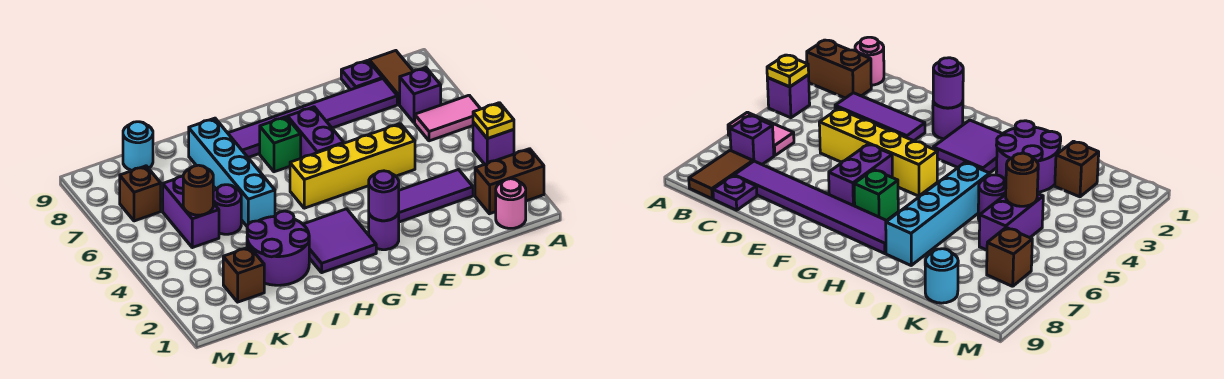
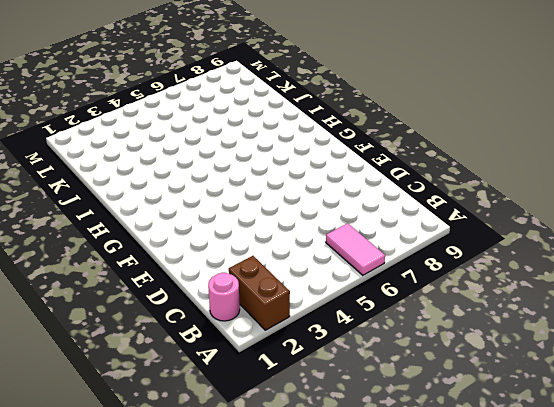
none -> purple brick A4 level 1
none -> purple brick B7 level 1
none -> brown tile B8:B9 level 1

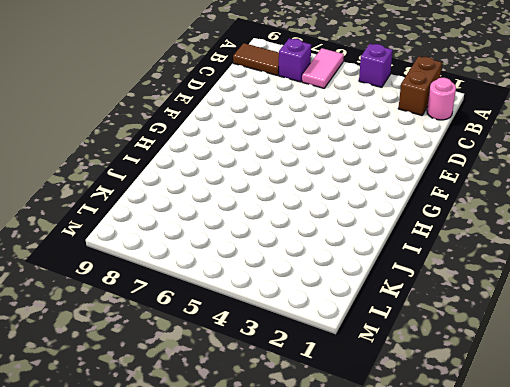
none -> purple tile C3:E3 level 1
none -> purple tile C8:H8 level 1
none -> purple plate C9 level 1

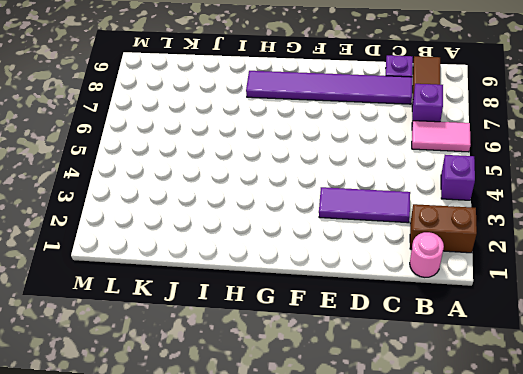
none -> yellow brick D5:G5 level 1
none -> purple round brick F2 level 1
none -> purple brick F6:F7 level 1

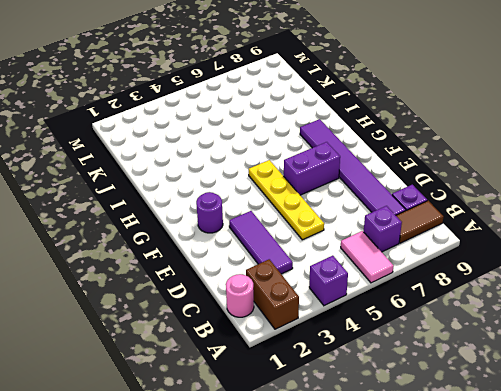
yellow plate D5:G5 level 1 -> yellow brick D5:G5 level 1
none -> purple tile G2:H3 level 1
none -> green brick G7 level 1
none -> purple round brick I2:J3 level 1

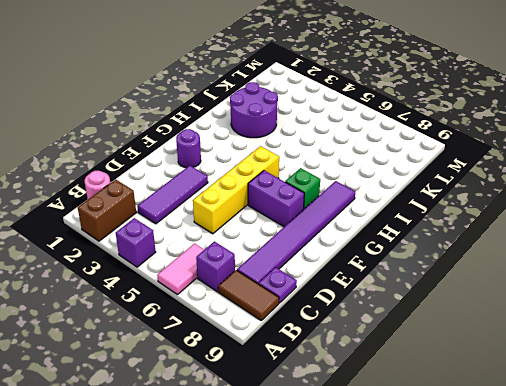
none -> purple tile G2:H3 level 1
none -> cyan brick I5:I8 level 1
none -> purple round brick J5 level 1

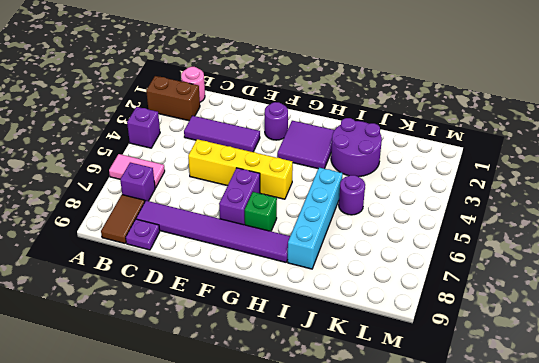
none -> brown brick K2 level 1
none -> purple brick K5:K6 level 1
none -> cyan round brick K9 level 1

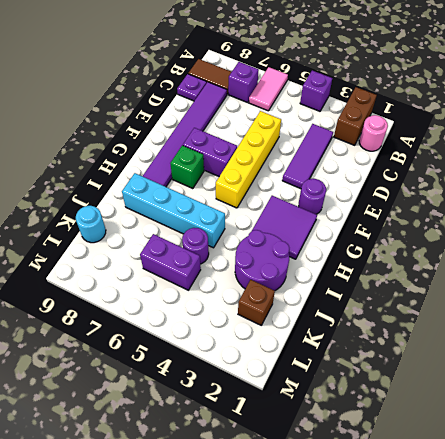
none -> brown brick L7 level 1
none -> yellow plate A4 level 2
none -> purple round brick F2 level 2

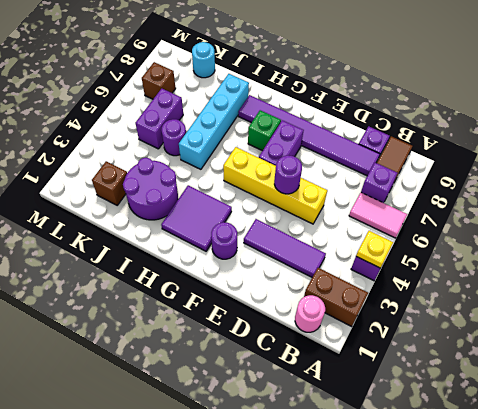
purple round brick E5 level 2 -> purple round brick F2 level 2
none -> brown round brick K5 level 2

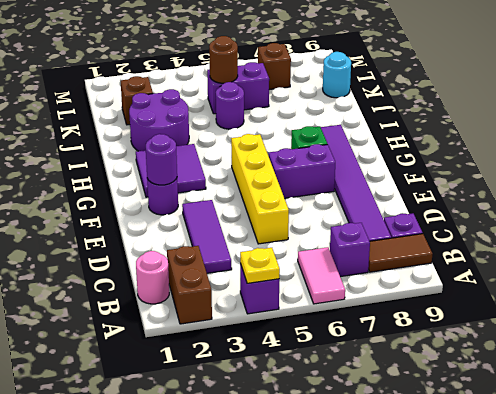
none -> cyan brick I5:I8 level 1

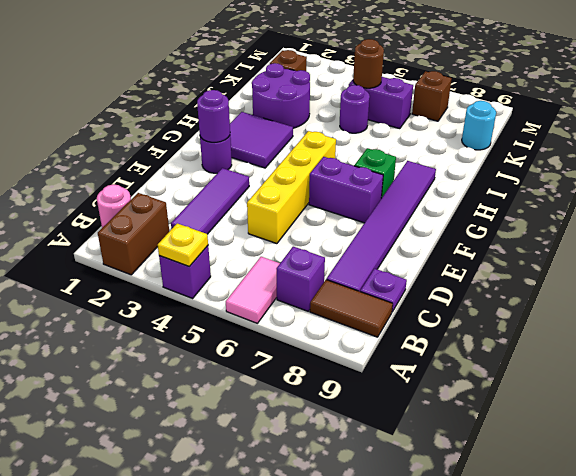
none -> cyan brick I5:I8 level 1

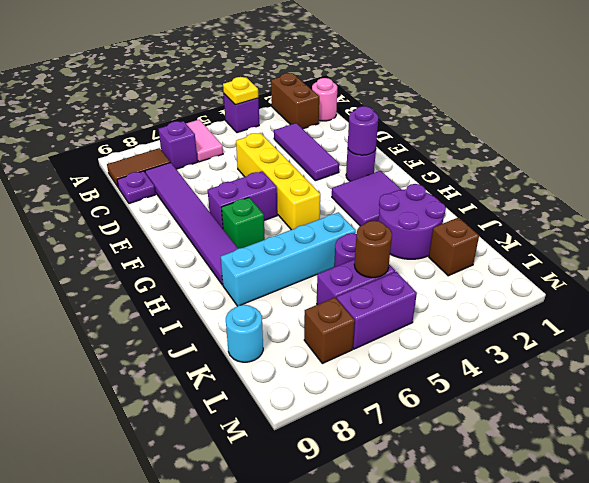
purple brick L5:L6 level 1 -> none

